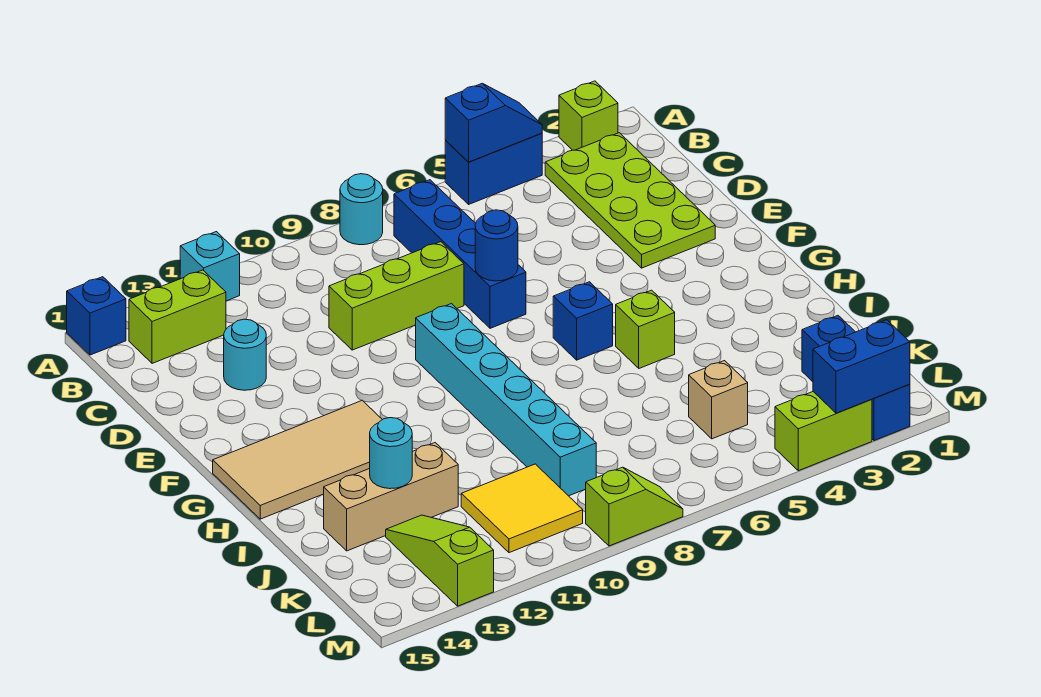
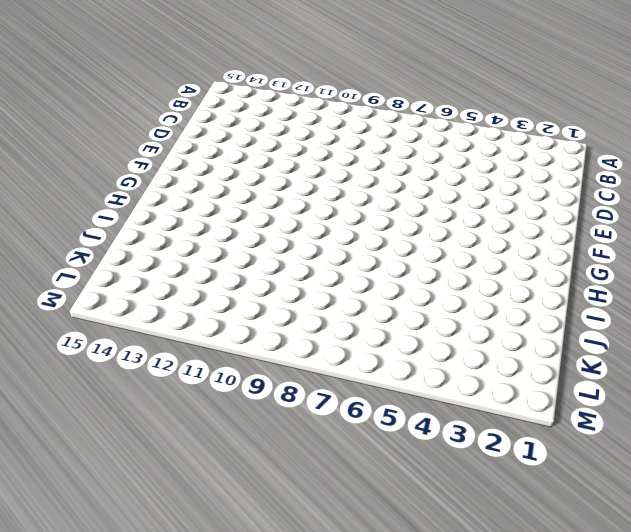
none -> lime brick A2 level 1
none -> blue brick A4:A5 level 1
none -> cyan round brick A8 level 1

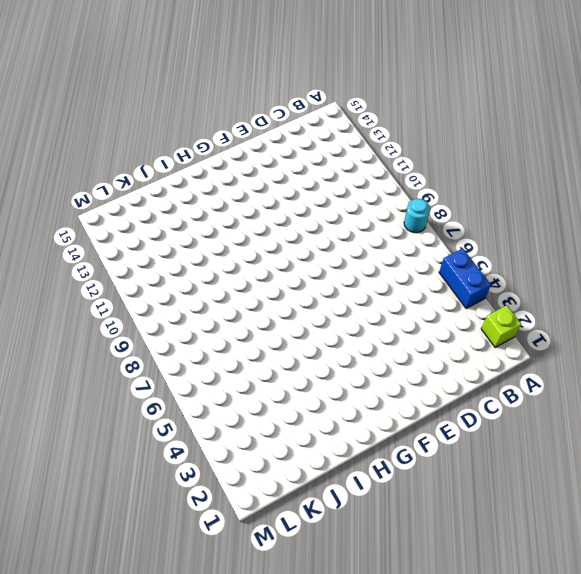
none -> cyan brick A12 level 1
none -> blue brick A15 level 1
none -> lime plate B2:E3 level 1

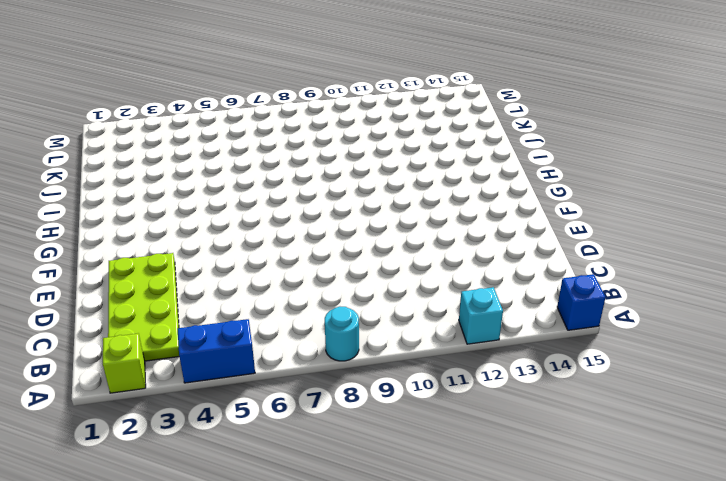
none -> blue brick B7:E7 level 1
none -> lime brick B13:B14 level 1
none -> lime brick D8:D10 level 1

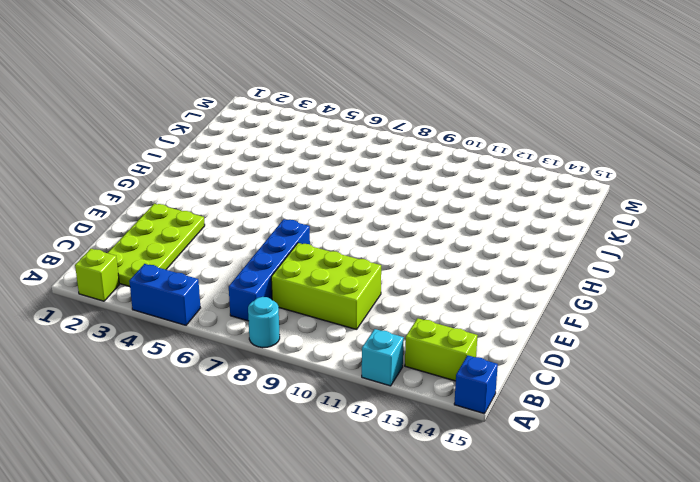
lime brick C8:D10 level 1 -> lime brick D8:D10 level 1
none -> cyan round brick D13 level 1
none -> cyan brick F9:K9 level 1
none -> blue brick G6 level 1

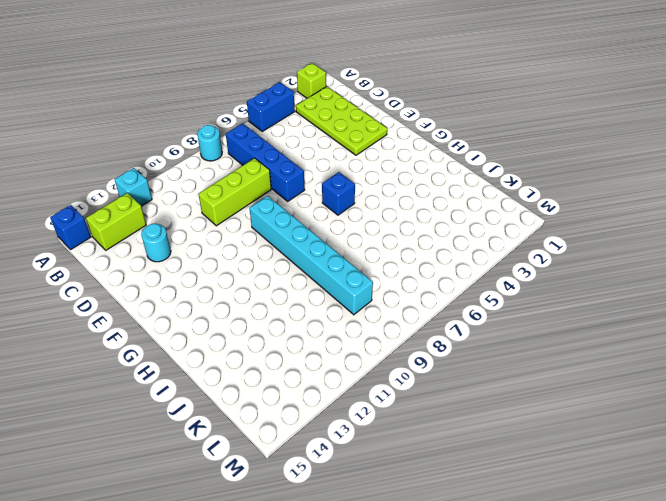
none -> tan tile G12:H15 level 1
none -> lime brick H5 level 1
none -> tan brick J12:J14 level 1

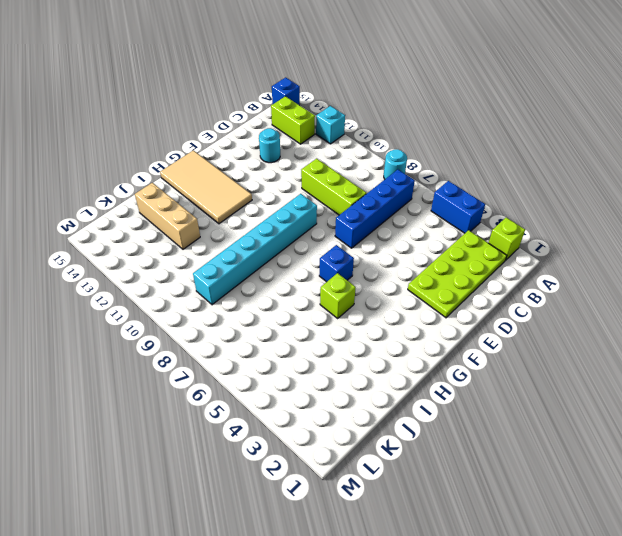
none -> blue brick K2:M2 level 1
none -> tan brick K5 level 1
none -> yellow tile K10:L11 level 1

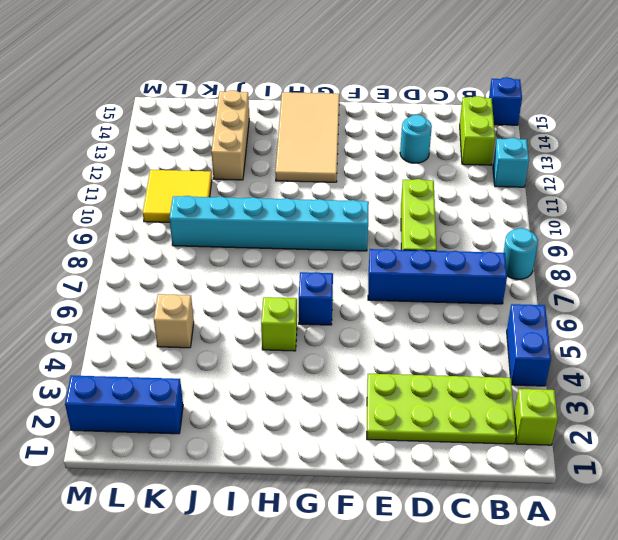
none -> lime slope K13:M13 level 1 top M
none -> lime brick M3:M4 level 1
none -> lime slope M8:M9 level 1 top 9

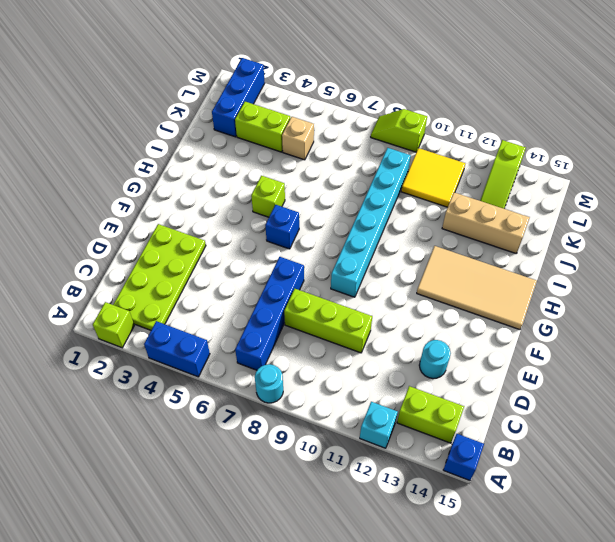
lime brick K3:K4 level 1 -> lime brick M3:M4 level 1
none -> blue slope A4:A5 level 2 top 5
none -> blue round brick E7 level 2
none -> cyan round brick J13 level 2

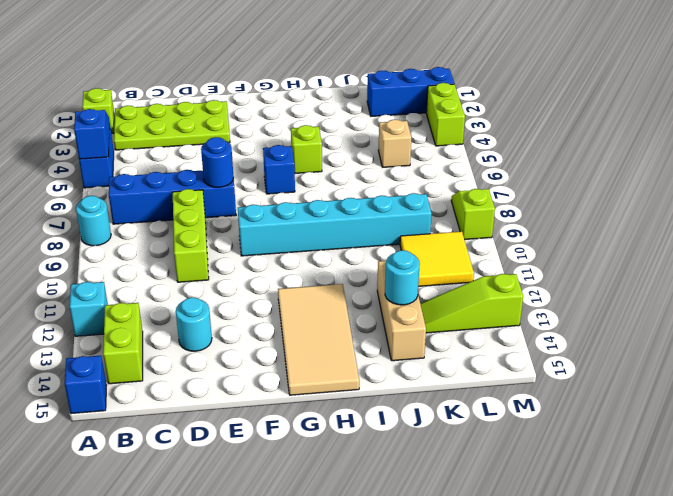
none -> blue brick M2:M3 level 2

